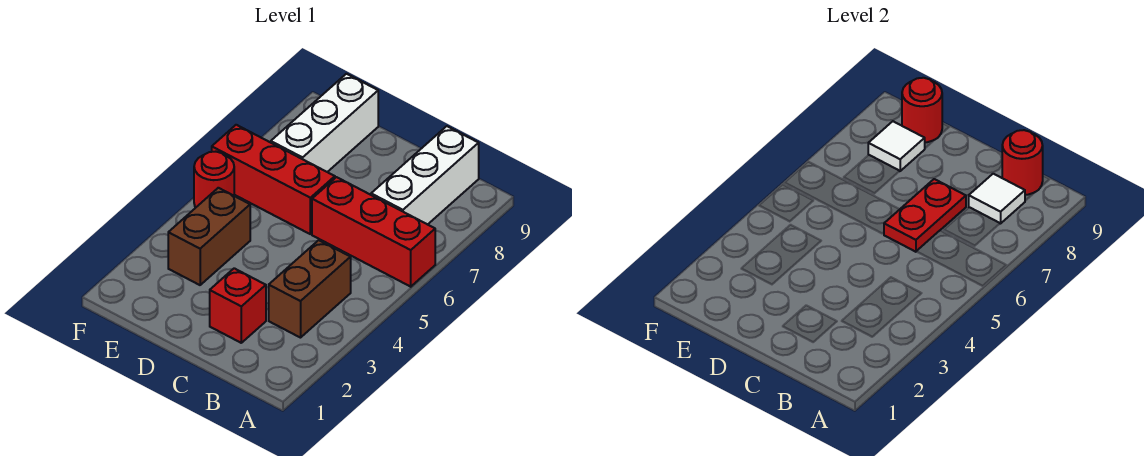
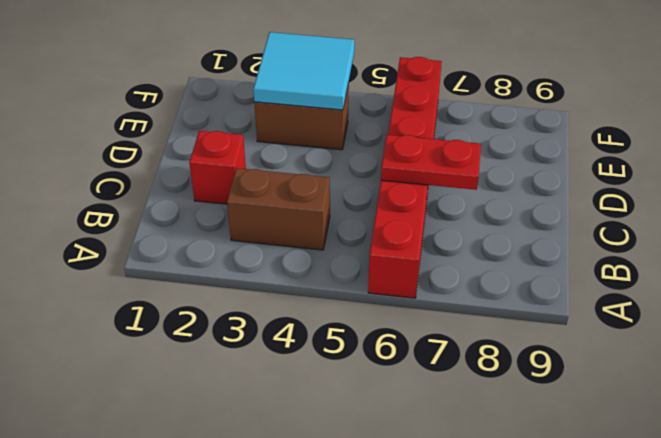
cyan tile E3:F4 level 2 -> none
none -> white brick B7:B9 level 1
none -> white brick E7:E9 level 1
none -> red round brick F5 level 1

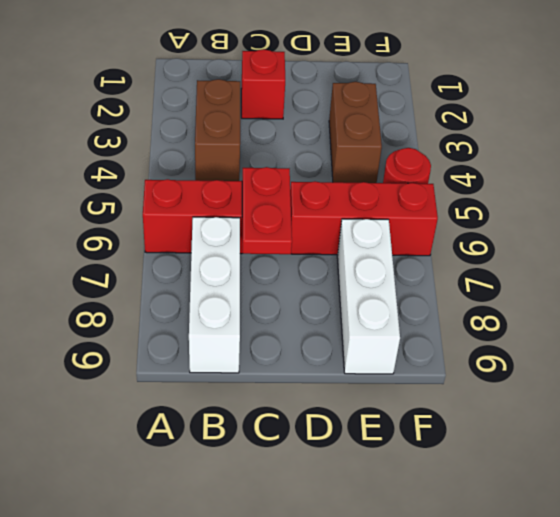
none -> white tile B8 level 2
none -> red round brick B9 level 2
none -> white tile E8 level 2

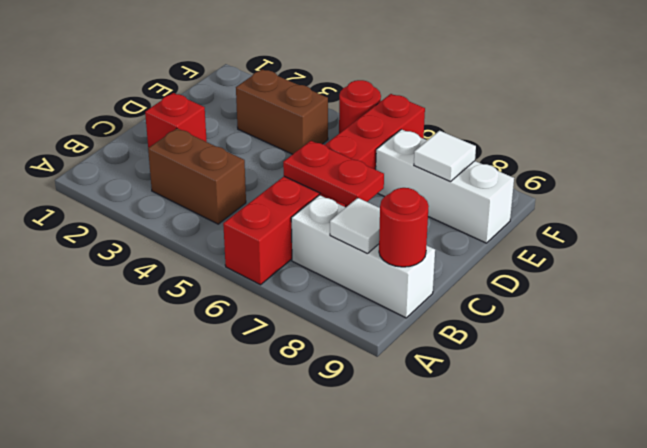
none -> red round brick E9 level 2

